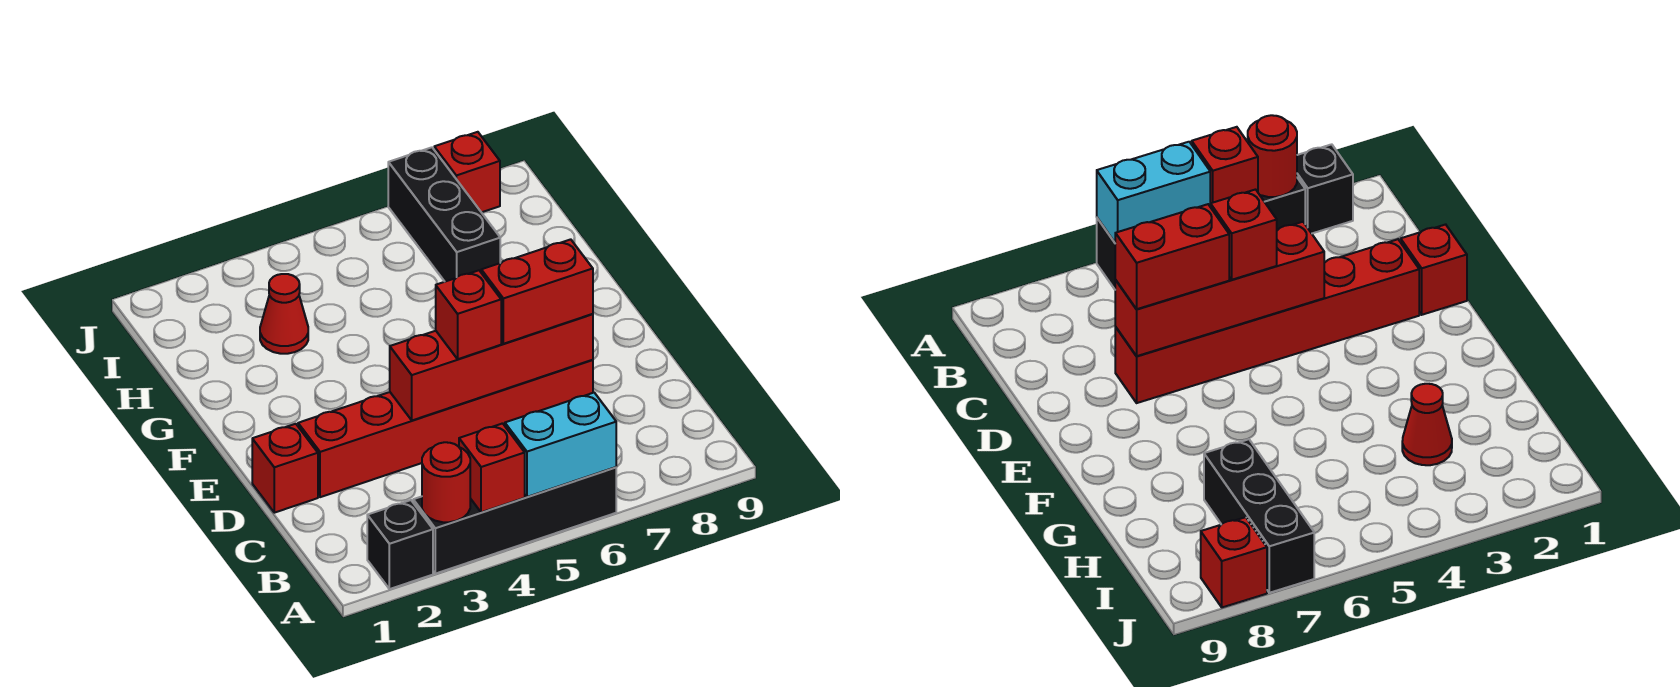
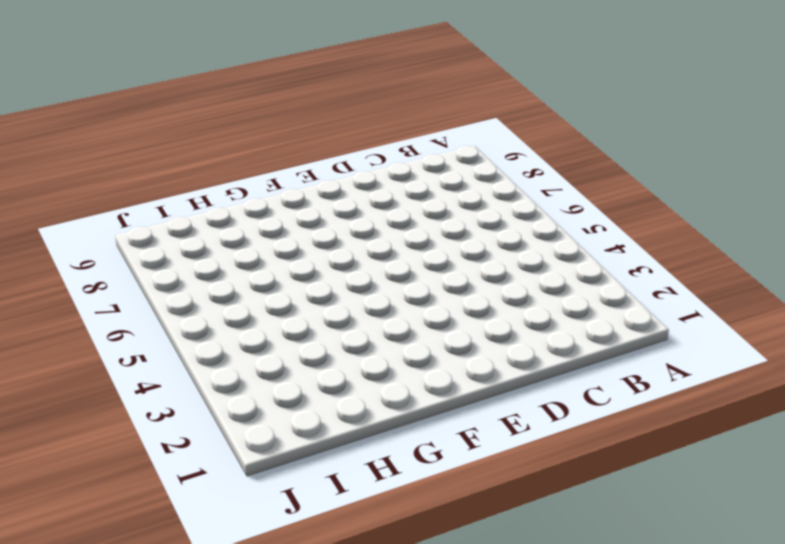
none -> black brick A2 level 1
none -> black brick A3:A6 level 1
none -> red brick D1 level 1

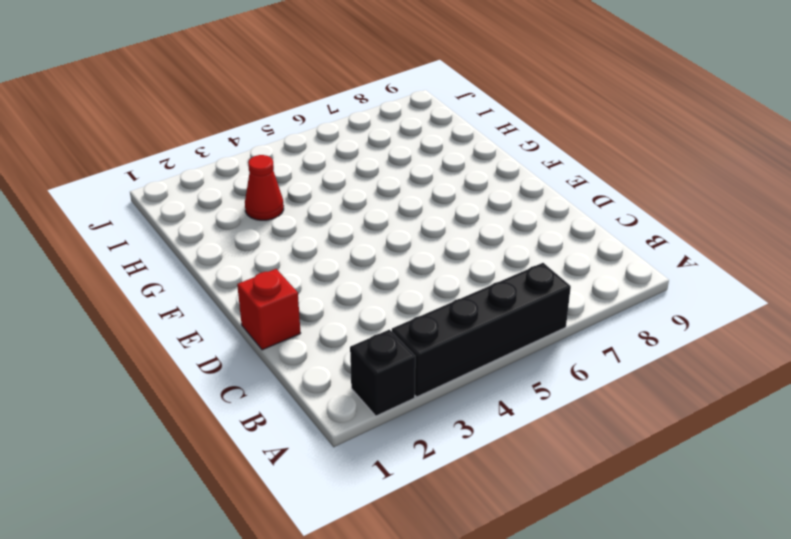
none -> red brick D2:D7 level 1
none -> black brick H7:J7 level 1
none -> red brick J8 level 1

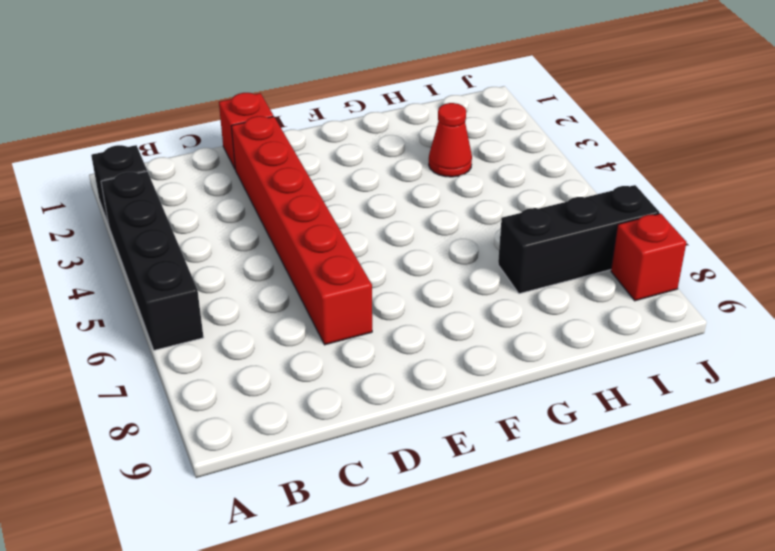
none -> red round brick A3 level 2
none -> red brick A4 level 2
none -> cyan brick A5:A6 level 2

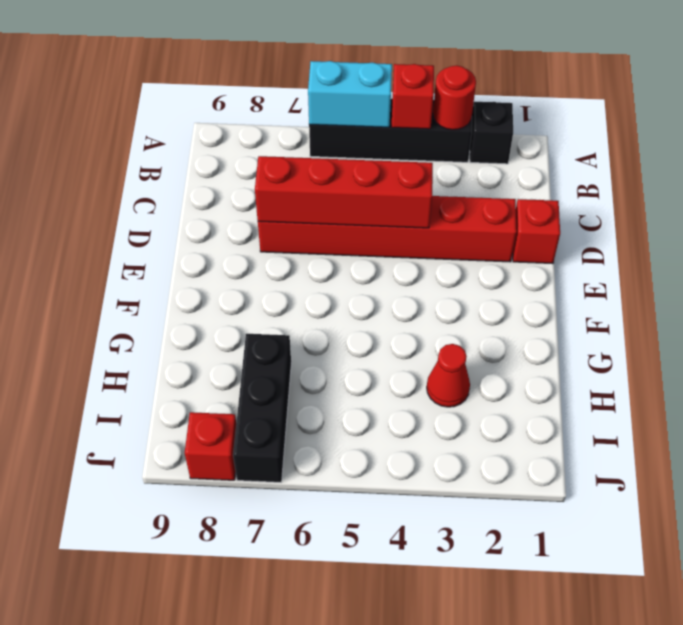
none -> red brick D5 level 3
none -> red brick D6:D7 level 3

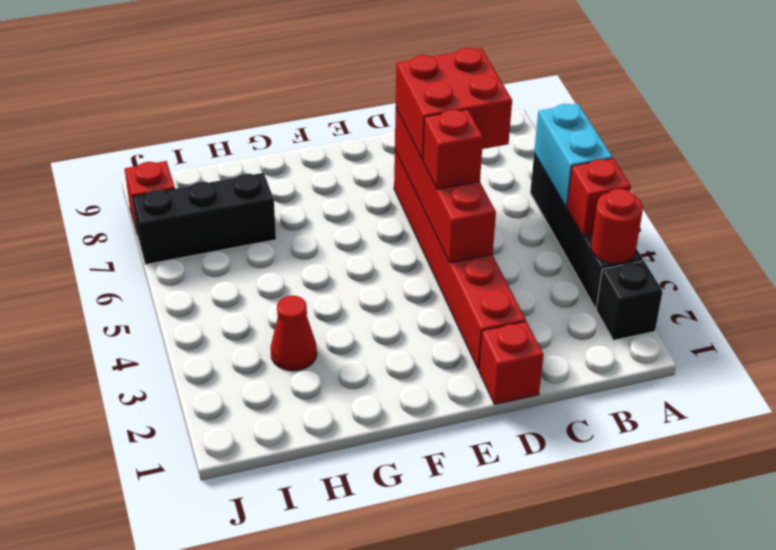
red brick C6:D7 level 3 -> red brick D6:D7 level 3

